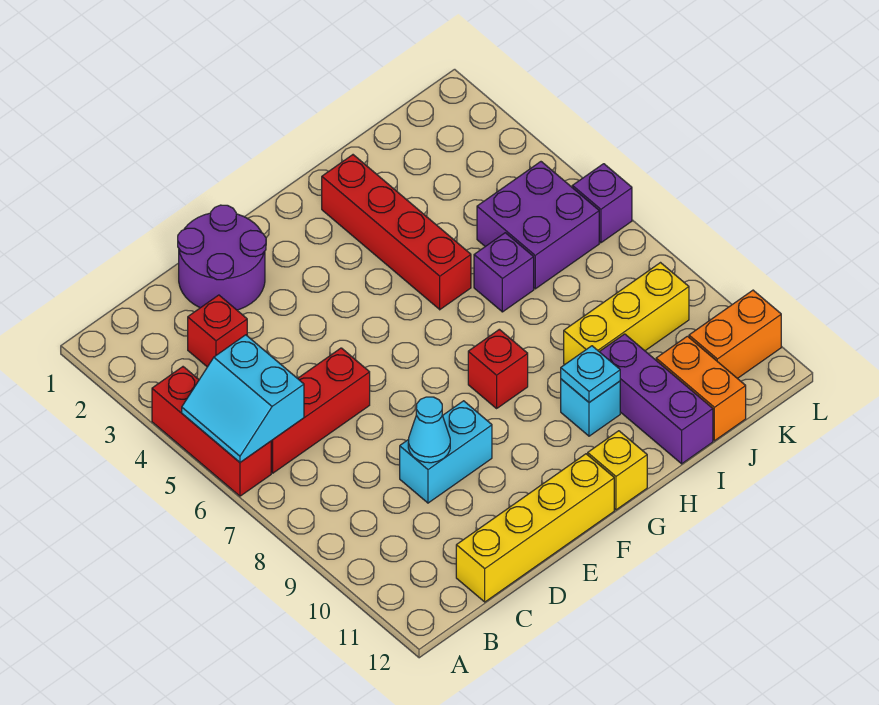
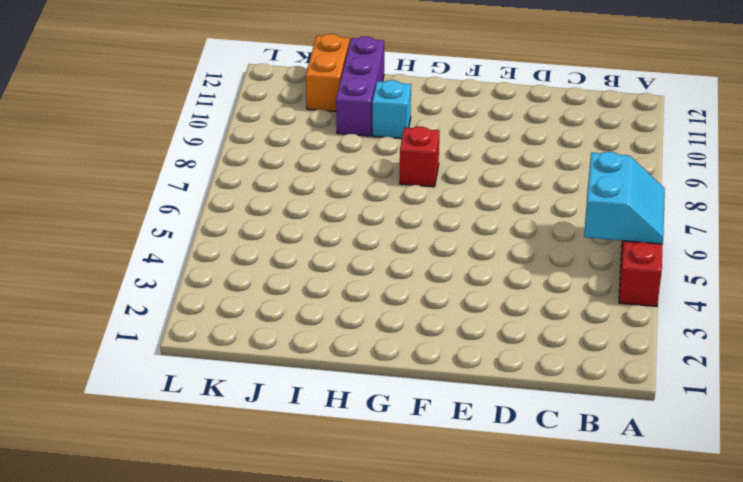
none -> red brick B6:D6 level 1
none -> red brick C3 level 1
none -> yellow brick C12:F12 level 1

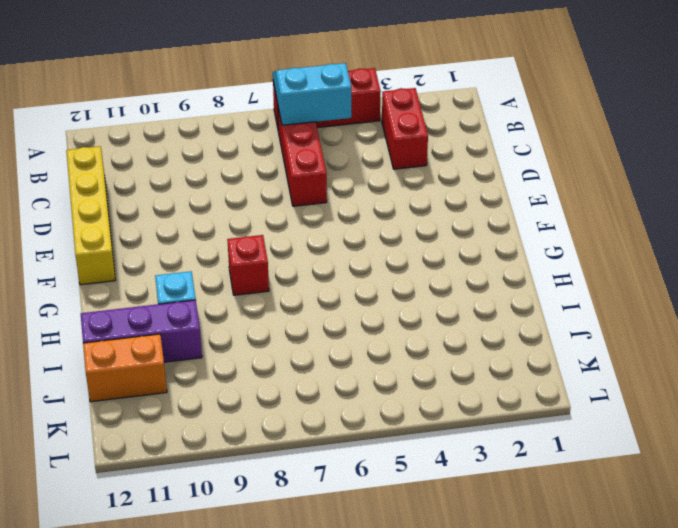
red brick B3:C3 level 1 -> red brick C3 level 1
none -> purple round brick D1:E2 level 1
none -> cyan brick D9:E9 level 1
none -> yellow brick G12 level 1

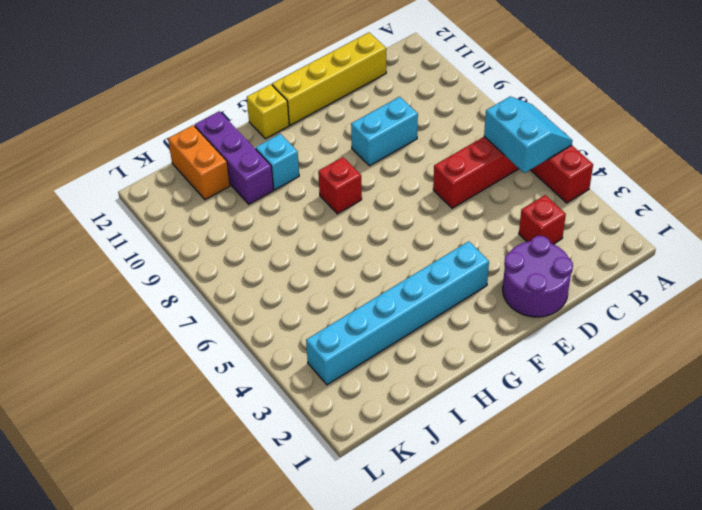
cyan brick F3:K3 level 1 -> red brick H2:H5 level 1
none -> purple brick I6 level 1
none -> yellow brick I9:K9 level 1
none -> purple brick J5:K6 level 1

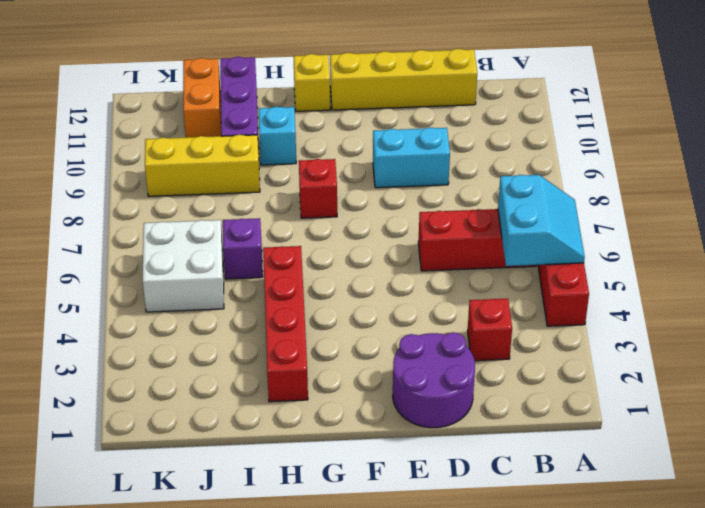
white brick J5:K6 level 1 -> purple brick J5:K6 level 1
none -> orange brick K11:L11 level 1
none -> purple brick L6 level 1
none -> cyan cone D9 level 2

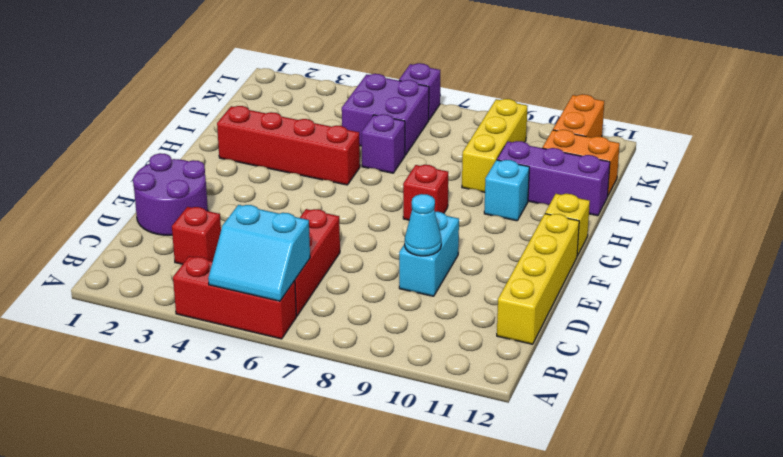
none -> cyan plate H10 level 2

